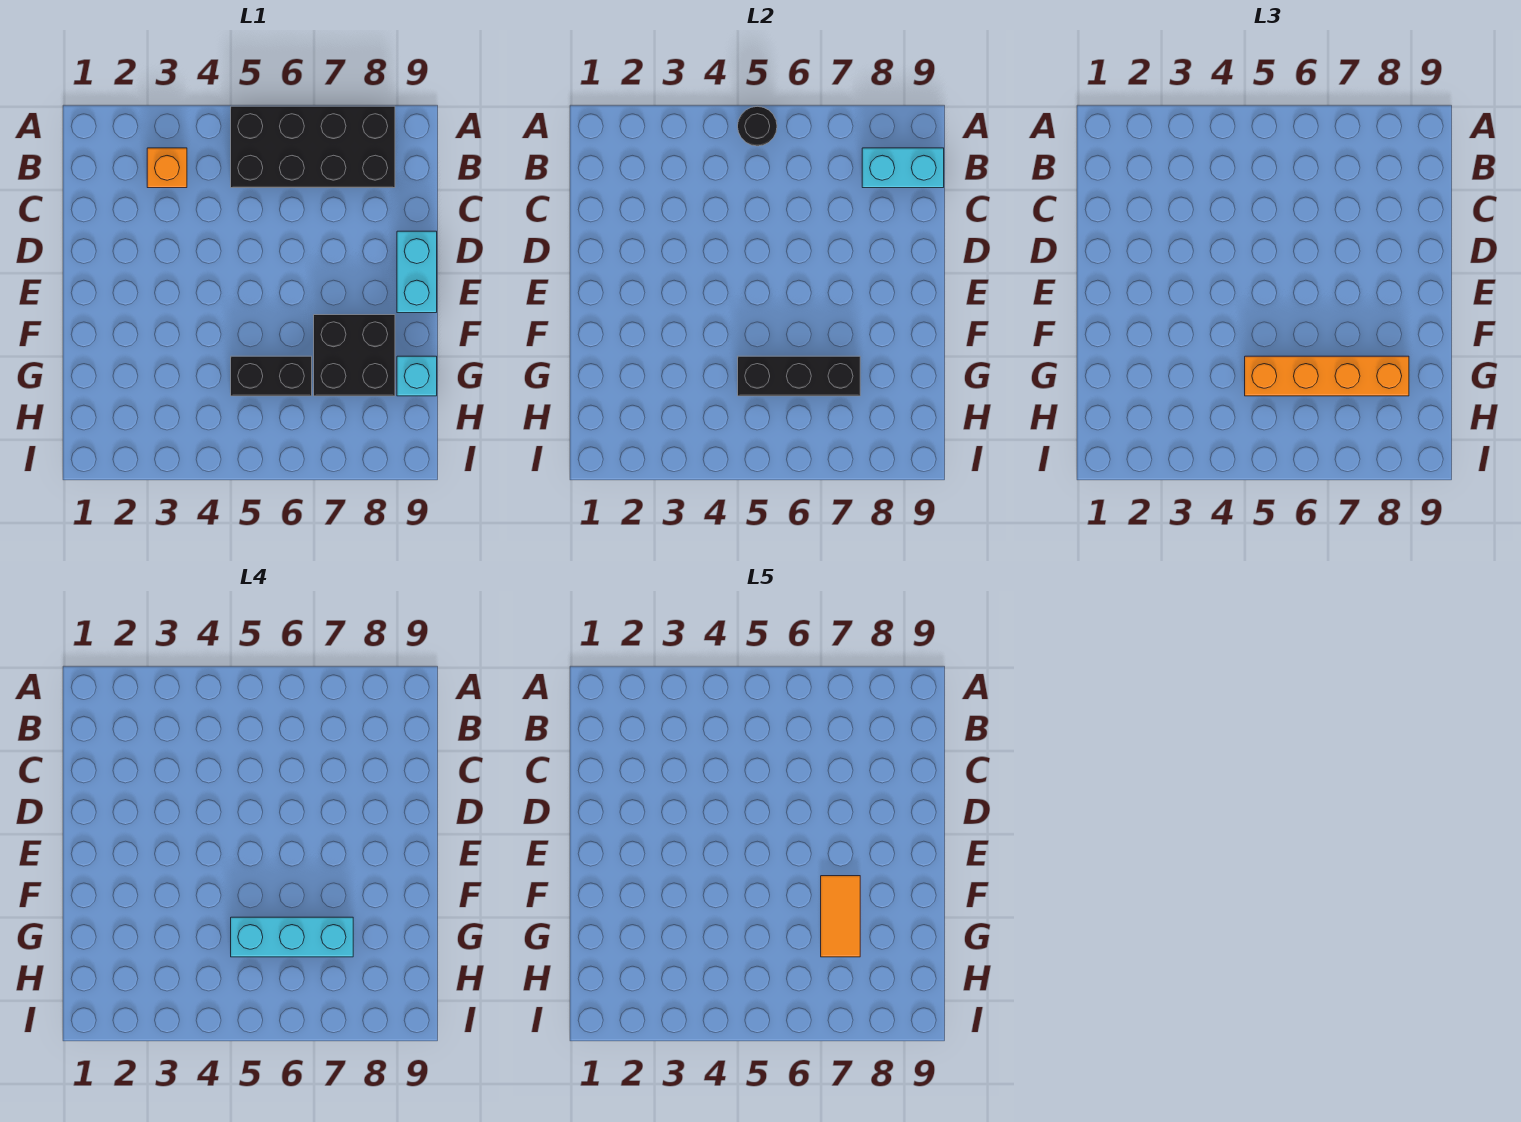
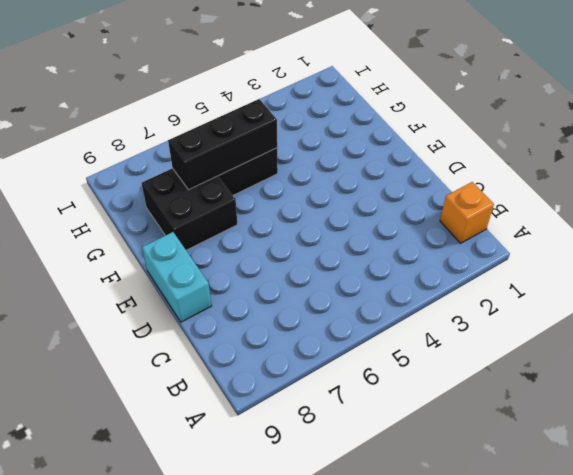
orange brick B1 level 1 -> orange brick B3 level 1
none -> black brick A5:B8 level 1
none -> cyan brick G9 level 1
none -> black round brick A5 level 2

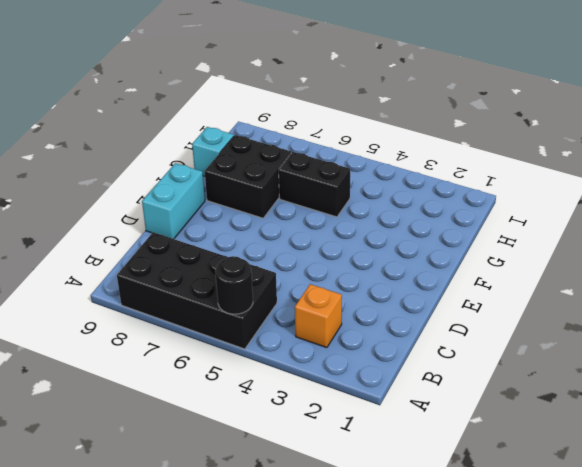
none -> cyan brick B8:B9 level 2
none -> black brick G5:G7 level 2
none -> orange brick G5:G8 level 3

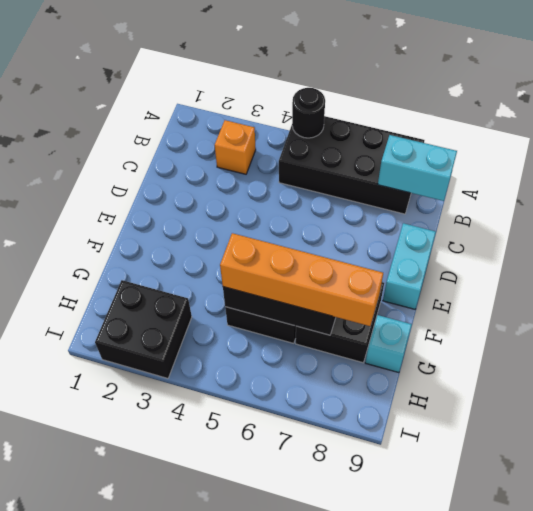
black brick H2:I3 level 1 -> none
none -> cyan brick G5:G7 level 4
none -> orange tile F7:G7 level 5

